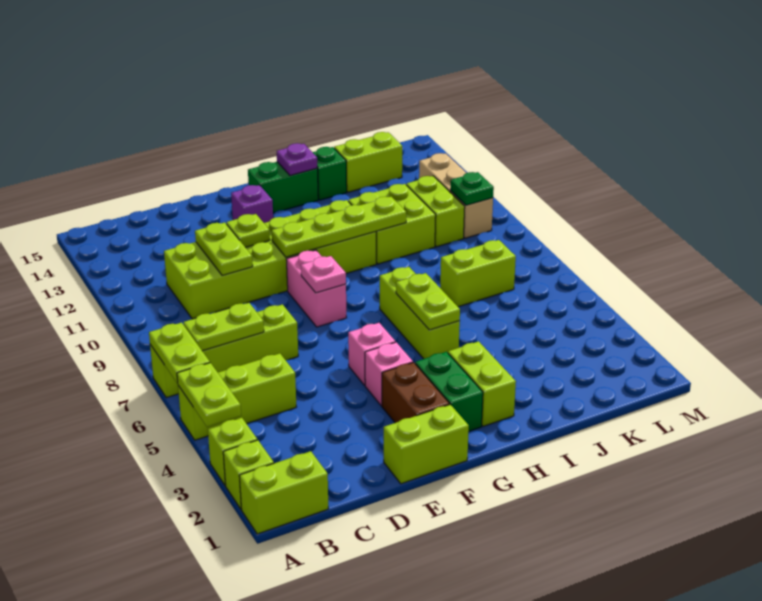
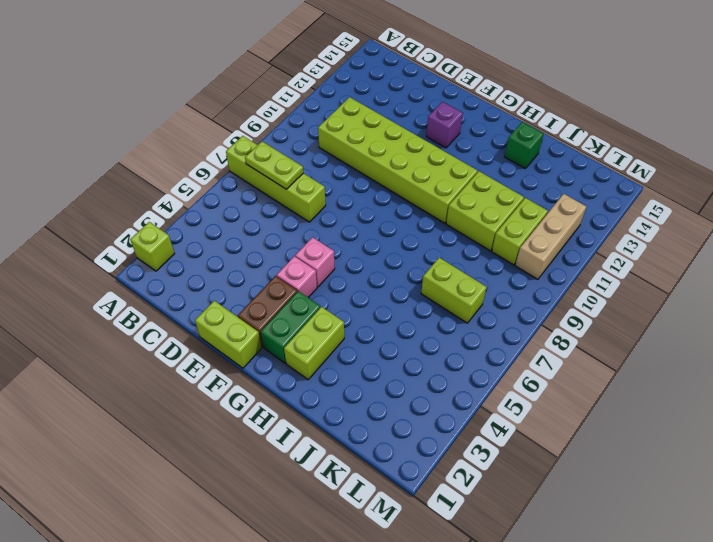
none -> lime brick A1:B1 level 1
none -> lime brick A3 level 1
none -> lime brick A5:C5 level 1
none -> pink brick F8:F9 level 1

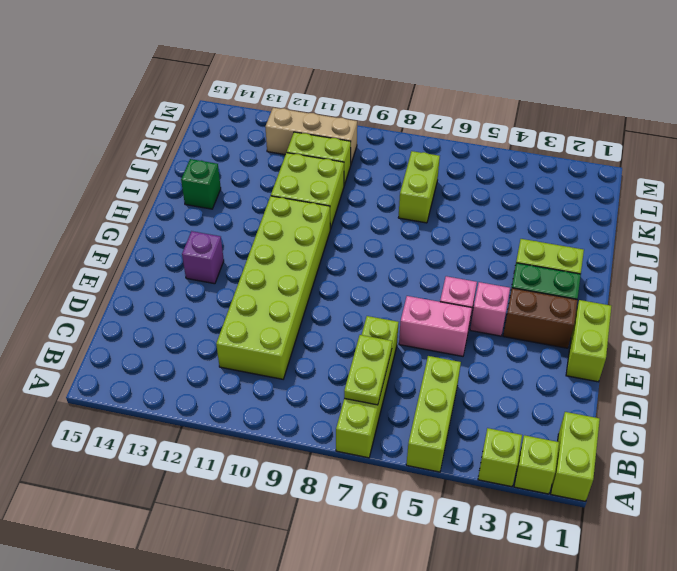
pink brick E5:E6 level 1 -> pink brick F8:F9 level 1
none -> green brick G14:H14 level 1
none -> lime brick H5:H7 level 1
none -> lime brick J14:K14 level 1
none -> lime plate A4:A5 level 2

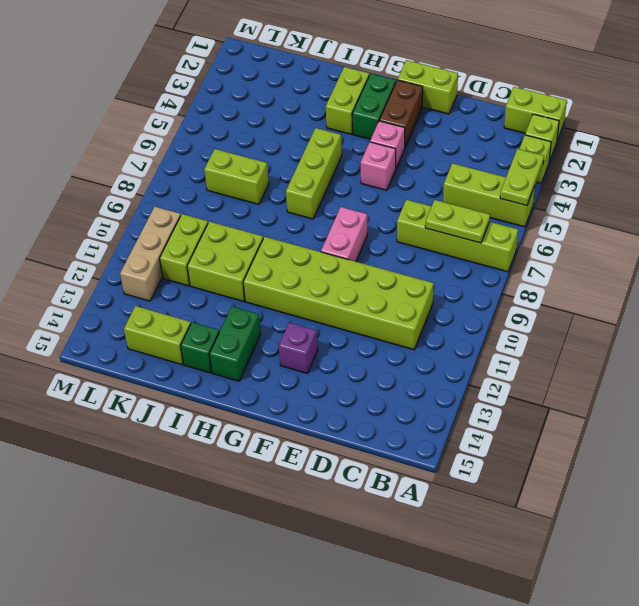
green brick H13:H14 level 1 -> green brick G14:H14 level 1
none -> lime plate A6:A7 level 2
none -> lime plate D10:D11 level 2
none -> lime plate E11 level 2
none -> pink plate F8 level 2

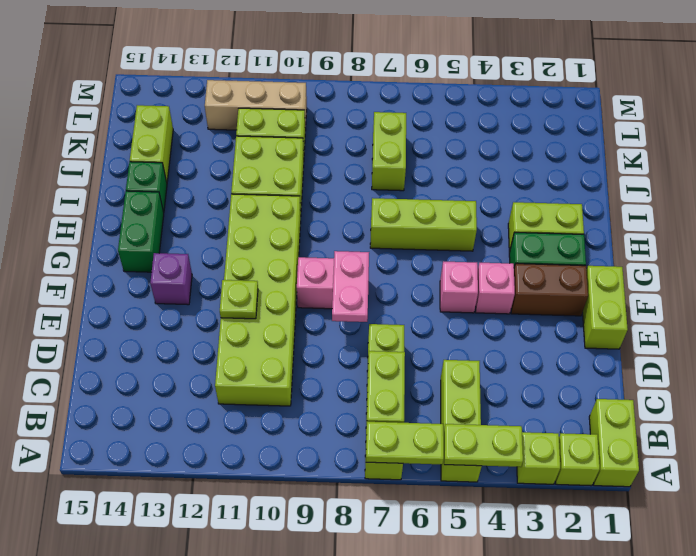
pink plate E8:F8 level 2 -> pink plate F8 level 2
none -> lime plate D10:D11 level 2
none -> lime plate F10:I10 level 2
none -> lime plate H5:H6 level 2
none -> purple plate H14 level 2

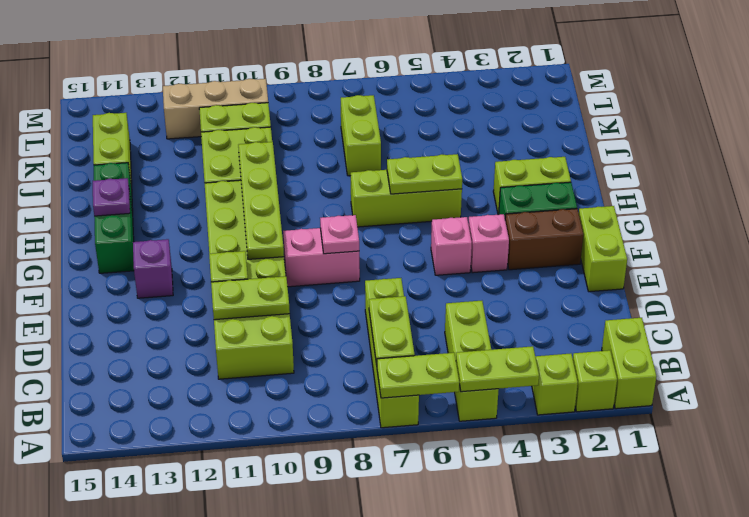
none -> green plate L10 level 2

